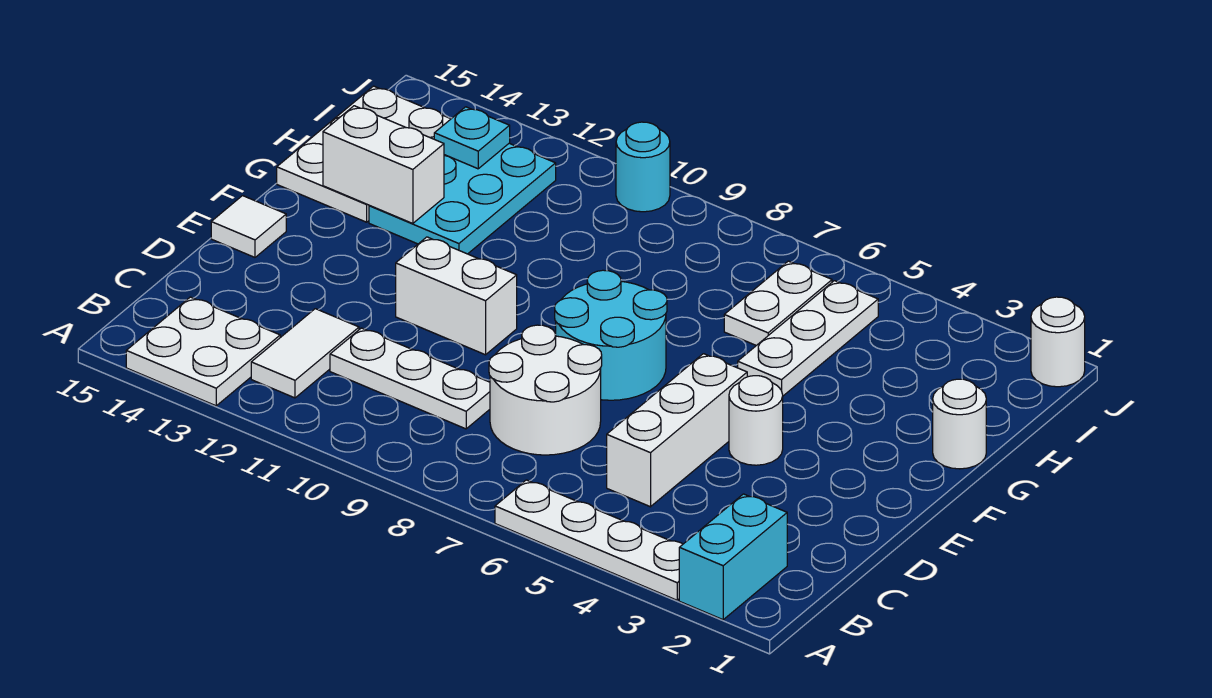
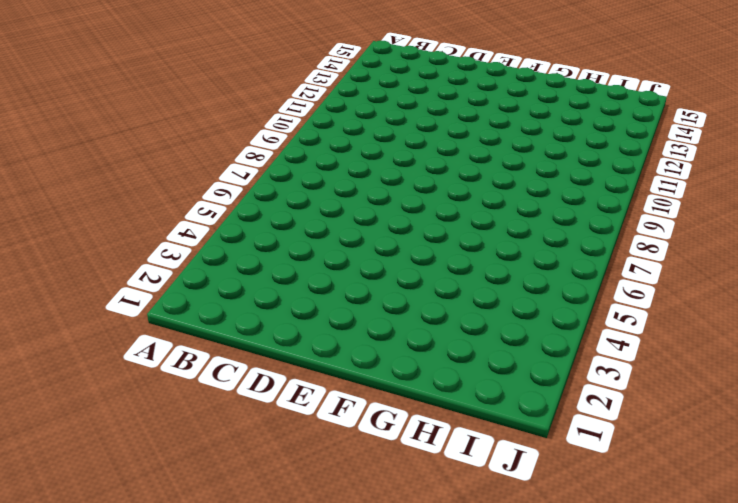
none -> cyan brick A2:B2 level 1
none -> white plate A3:A6 level 1
none -> white plate A13:B14 level 1

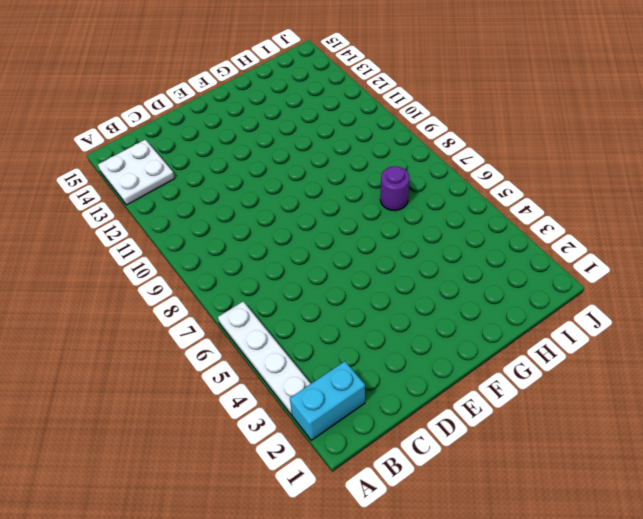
purple round brick H7 level 1 -> none
none -> white tile B12:C12 level 1
none -> white brick C5:E5 level 1
none -> white round brick C7:D8 level 1

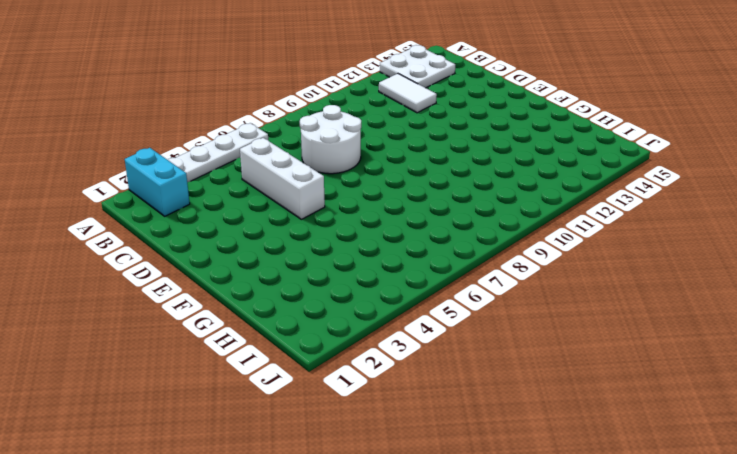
none -> white plate C9:C11 level 1
none -> white round brick E4 level 1
none -> cyan round brick E7:F8 level 1

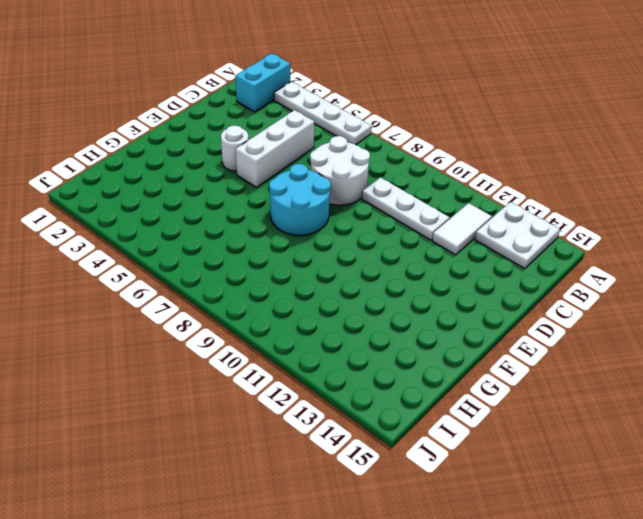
none -> white brick E10:E11 level 1
none -> white tile E15 level 1
none -> white round brick G1 level 1

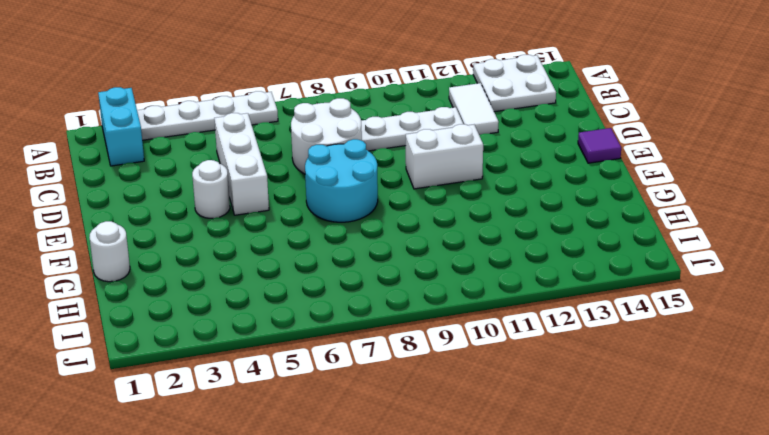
purple tile E15 level 1 -> white tile E15 level 1
none -> white plate G5:I5 level 1
none -> cyan plate G12:I13 level 1
none -> white plate G14:I15 level 1

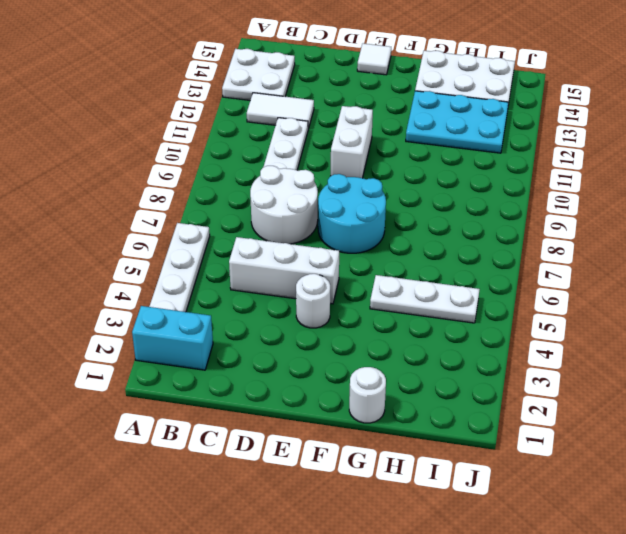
none -> white plate H6:I6 level 1
none -> white round brick J1 level 1
none -> cyan round brick J10 level 1

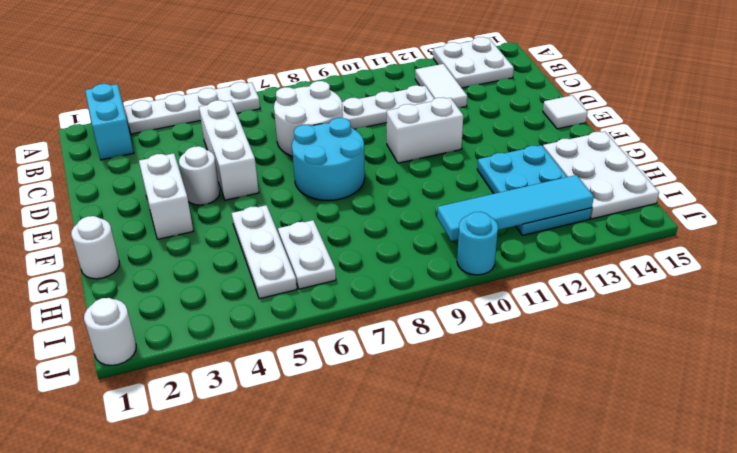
white brick E3:F3 level 1 -> white brick G13:G14 level 2
cyan tile I10:I13 level 2 -> cyan plate I13 level 2

